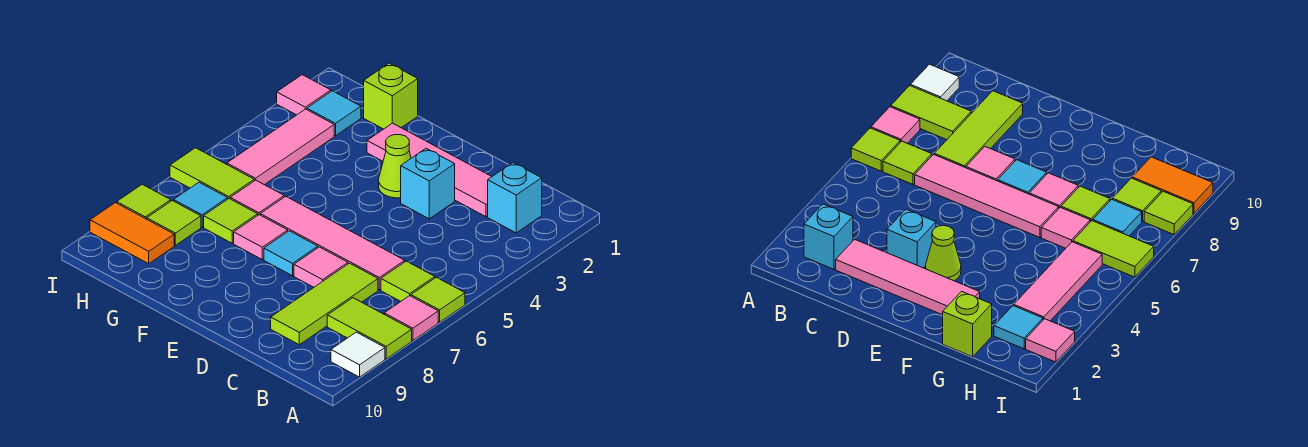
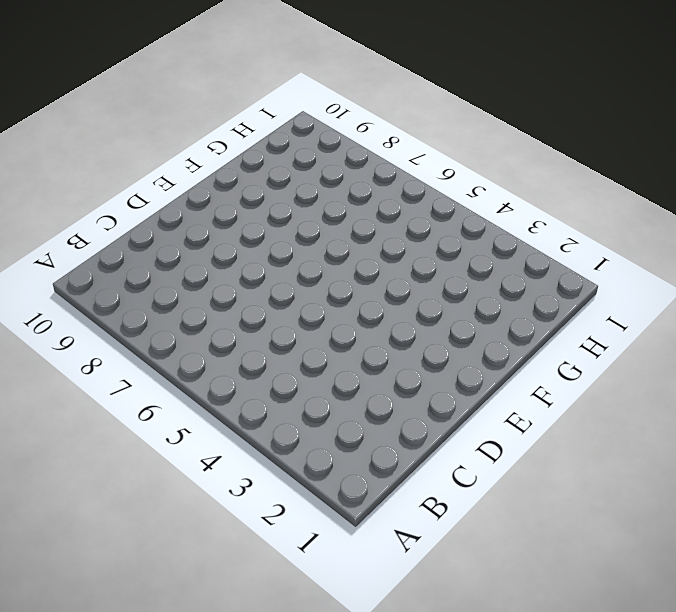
none -> lime tile A6 level 1
none -> pink tile A7 level 1
none -> lime tile A8:B8 level 1

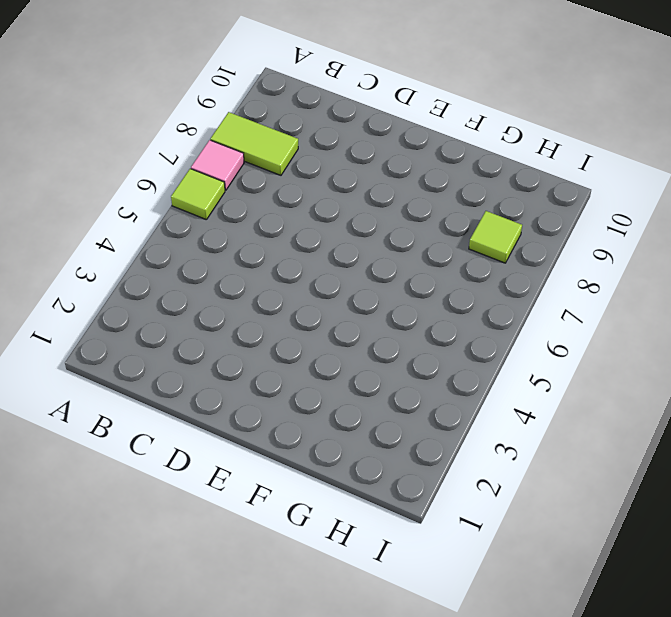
none -> white tile A9 level 1
none -> cyan brick B2 level 1
none -> lime tile B6 level 1

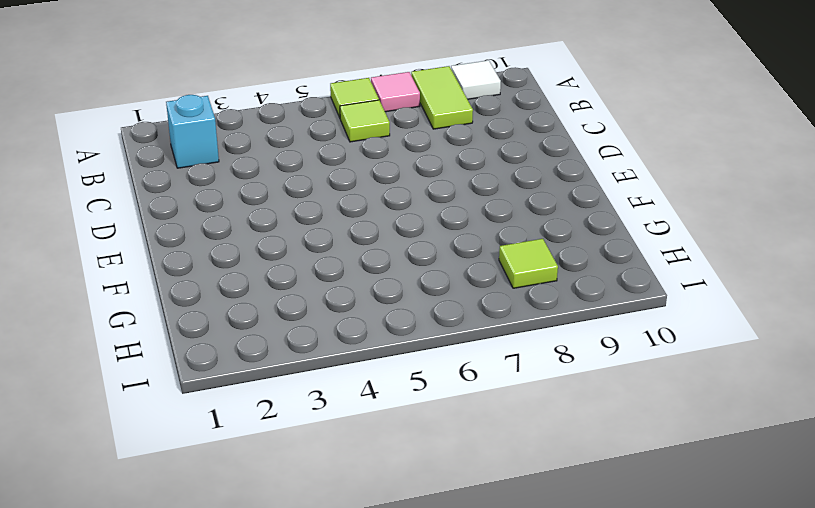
none -> pink tile C2:F2 level 1
none -> pink tile C6:F6 level 1
none -> lime tile C7:C9 level 1

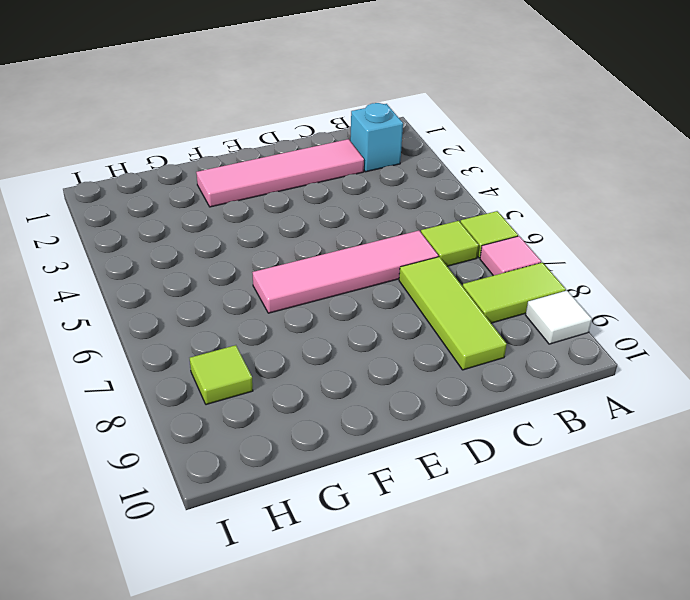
none -> cyan brick D3 level 1
none -> pink tile D7 level 1
none -> lime cone E3 level 1

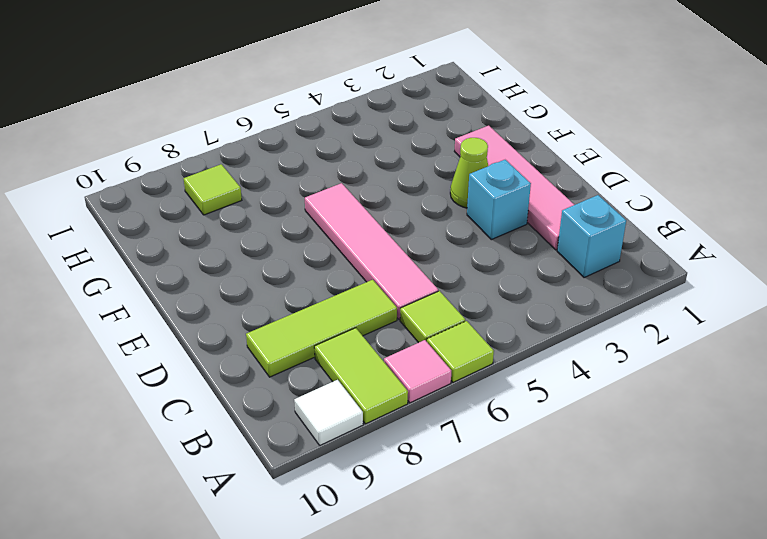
none -> pink tile D7 level 1
none -> cyan tile E7 level 1
none -> pink tile F7 level 1

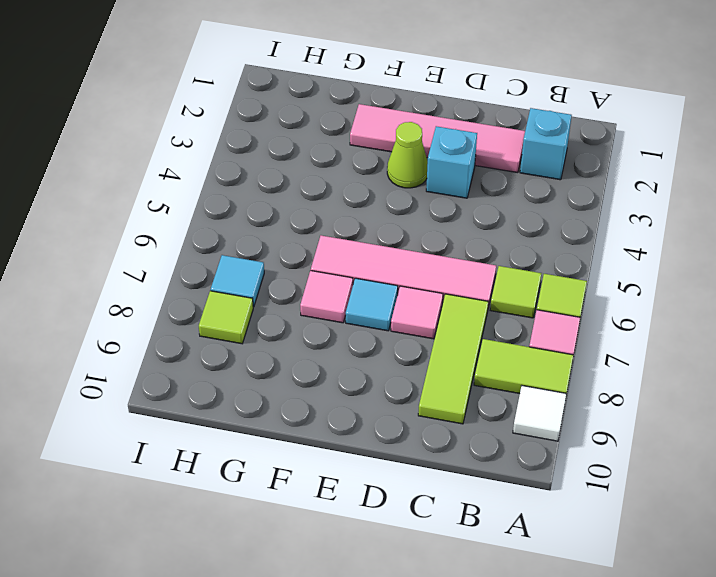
none -> lime brick G1 level 1
none -> pink tile G6 level 1
none -> lime tile G7 level 1

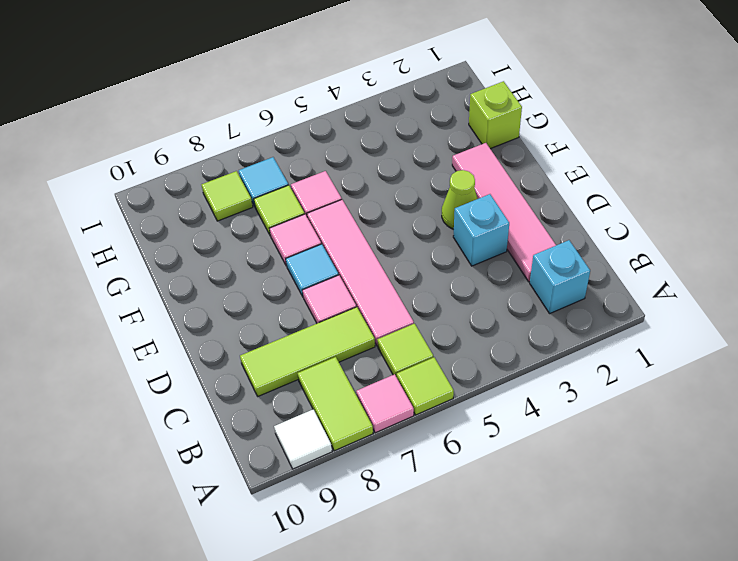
none -> cyan tile H2 level 1
none -> pink tile H3:H5 level 1
none -> lime tile H6:I6 level 1

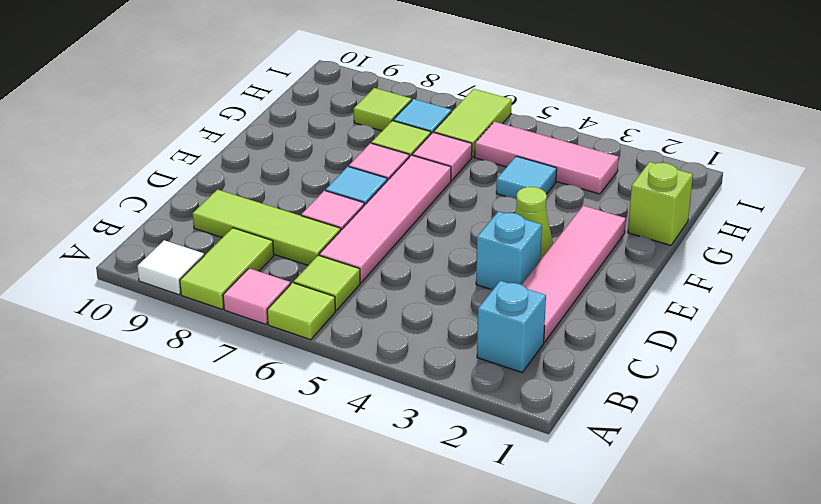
cyan tile G4 level 1 -> cyan tile H2 level 1
none -> orange tile H9:I9 level 1
none -> pink tile I2 level 1
none -> lime tile I8 level 1

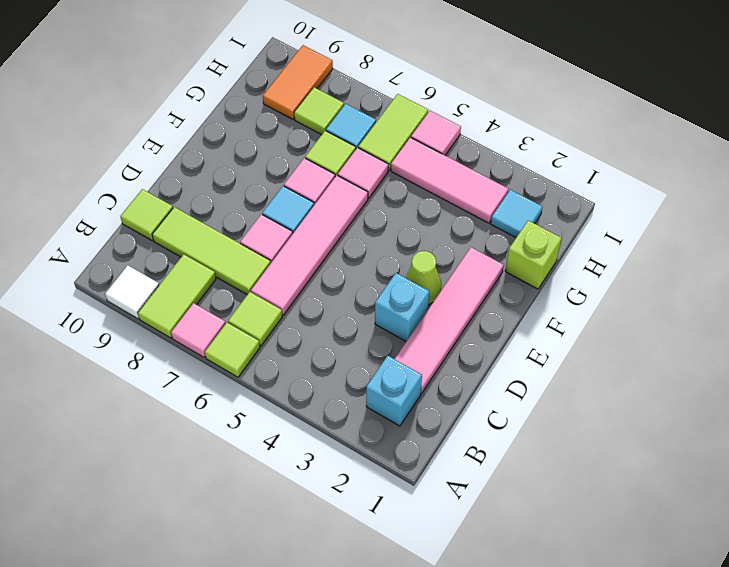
lime tile C10 level 1 -> lime tile I8 level 1
pink tile I5 level 1 -> pink tile I2 level 1

